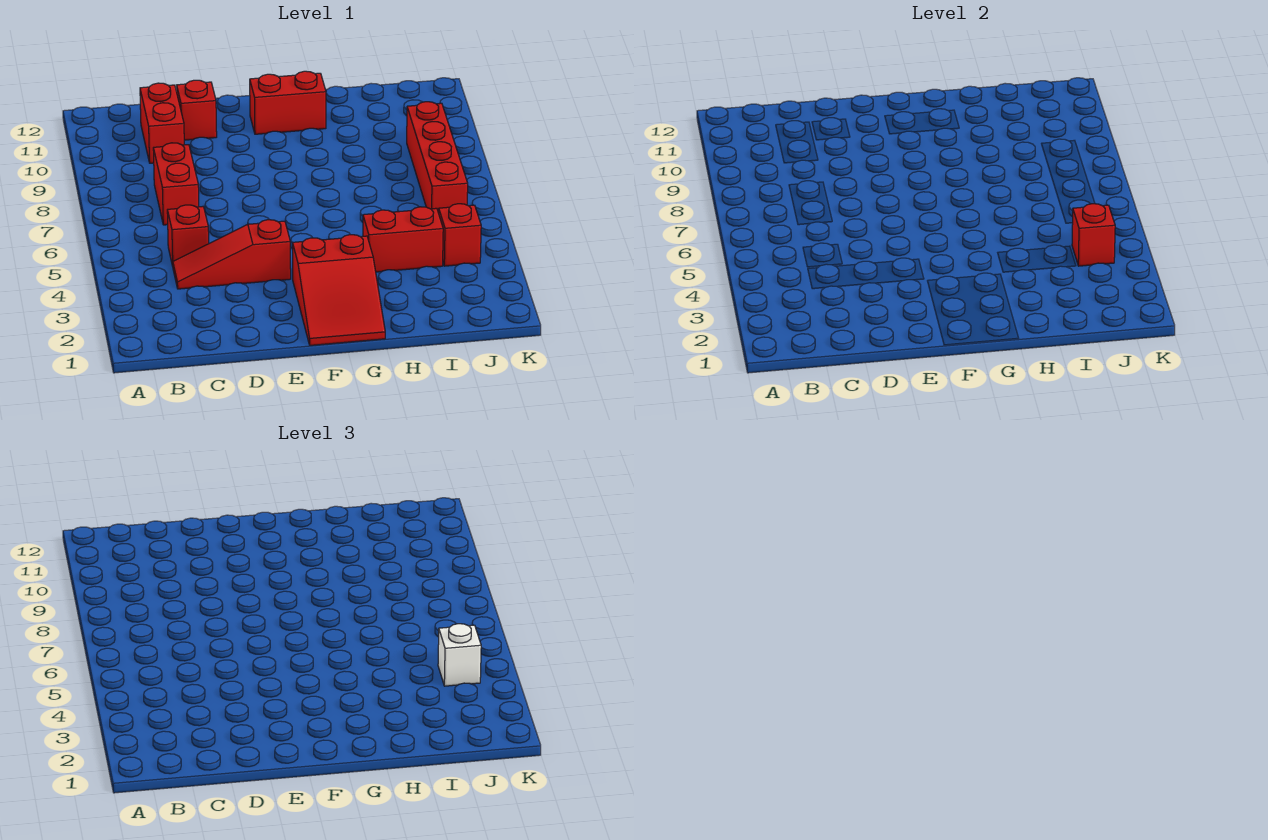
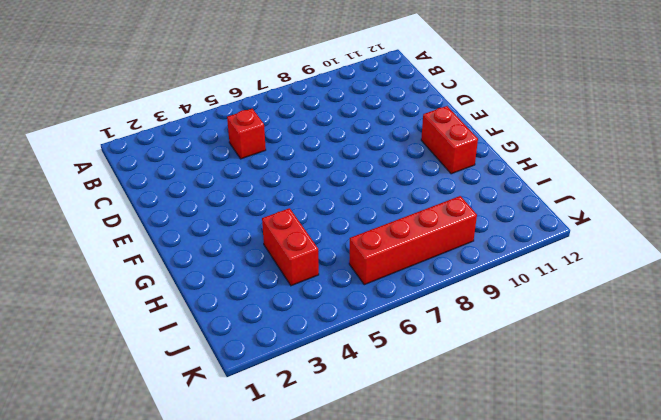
none -> red slope C4:E4 level 1 top E
none -> red brick C7:C8 level 1
none -> red brick C10:C11 level 1

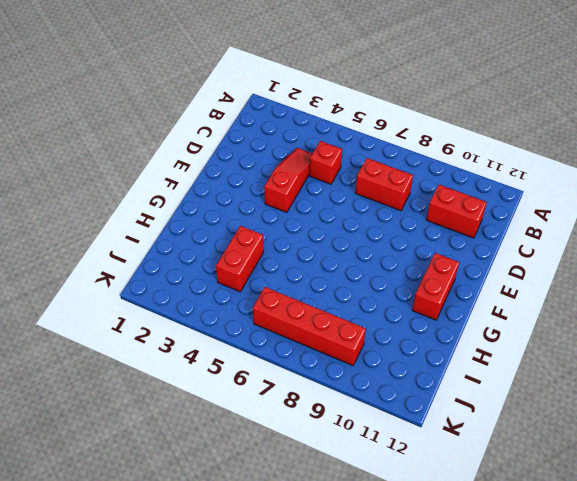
none -> red brick D11 level 1
none -> red slope F1:G3 level 1 top 3
none -> red brick J4 level 1

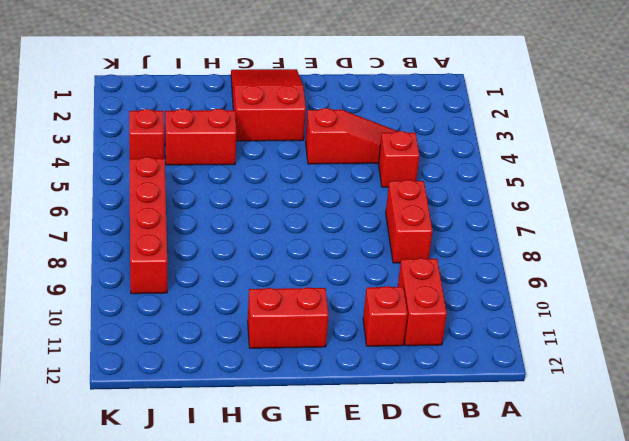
none -> red brick J4 level 2
none -> white brick J4 level 3

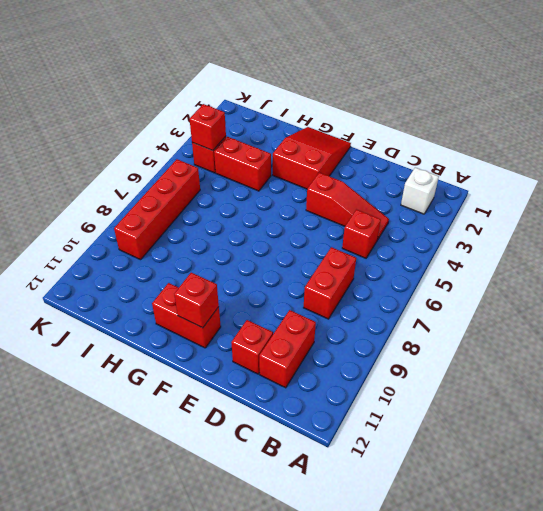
white brick B2 level 1 -> white brick J4 level 3
red brick F11 level 2 -> none

